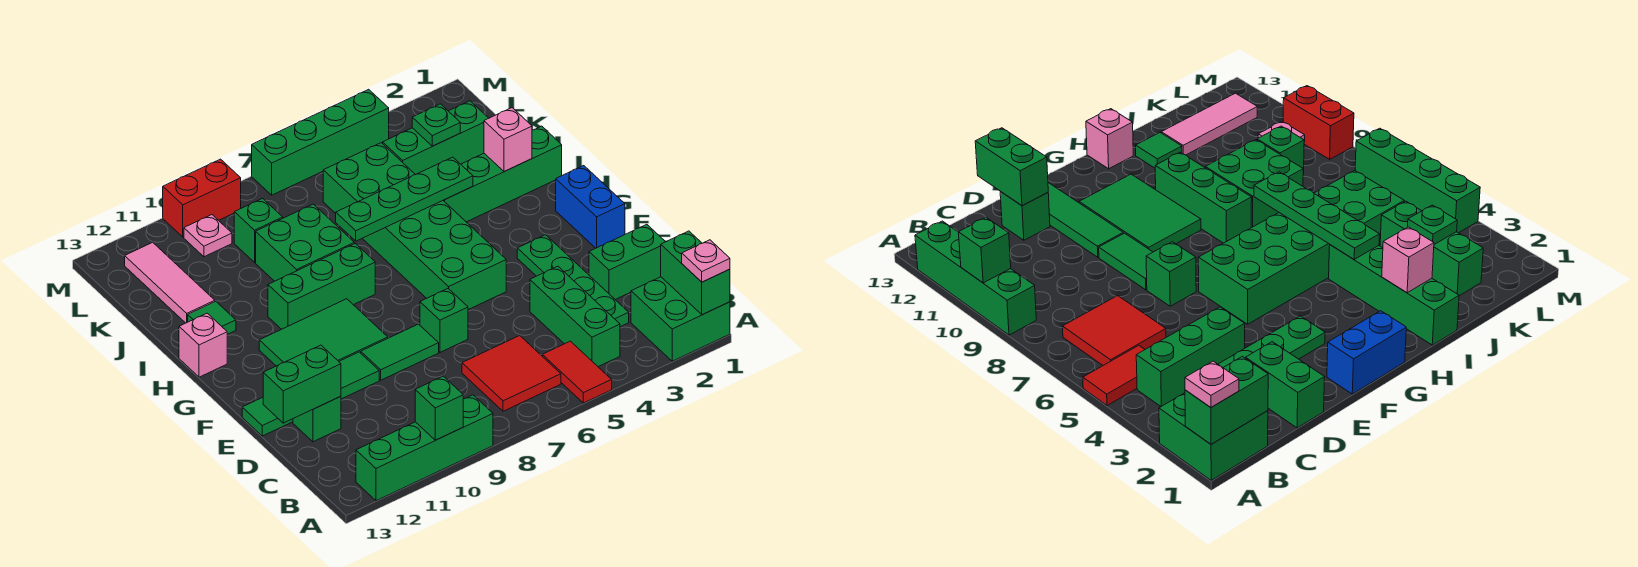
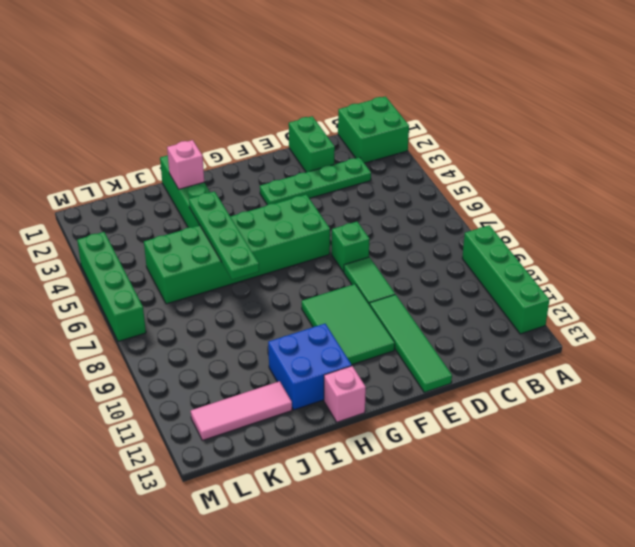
blue brick H11:I12 level 1 -> green tile I12 level 1
none -> red tile A5:B5 level 1
none -> green brick B4:D4 level 1
none -> red tile B6:C7 level 1
none -> green brick D12 level 1

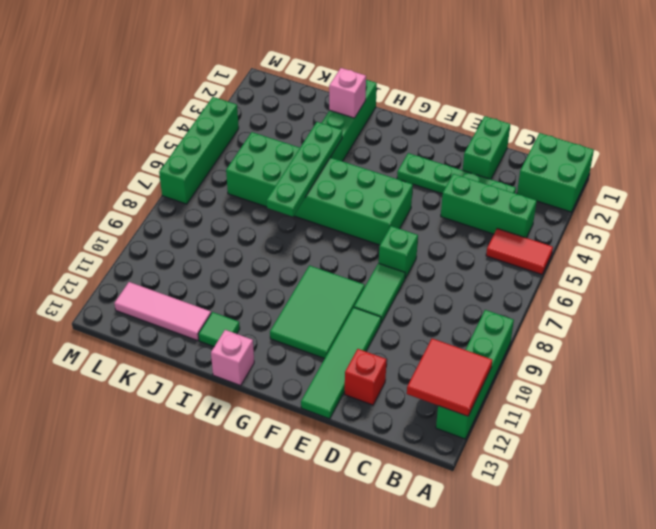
red tile A11:B12 level 2 -> red tile B6:C7 level 1
red brick D12 level 1 -> green brick D12 level 1
none -> blue brick F1:G1 level 1
none -> green brick H8:H10 level 1
none -> green brick I8:J9 level 1
none -> green brick K2:K4 level 1

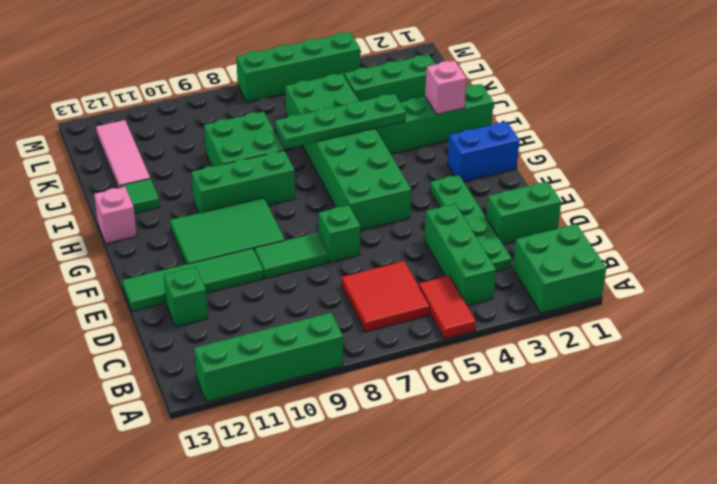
blue brick G1:G2 level 1 -> blue brick F1:G1 level 1
none -> green brick K9 level 1
none -> pink plate L10 level 1
none -> red brick M9:M10 level 1
none -> green brick A1:B1 level 2

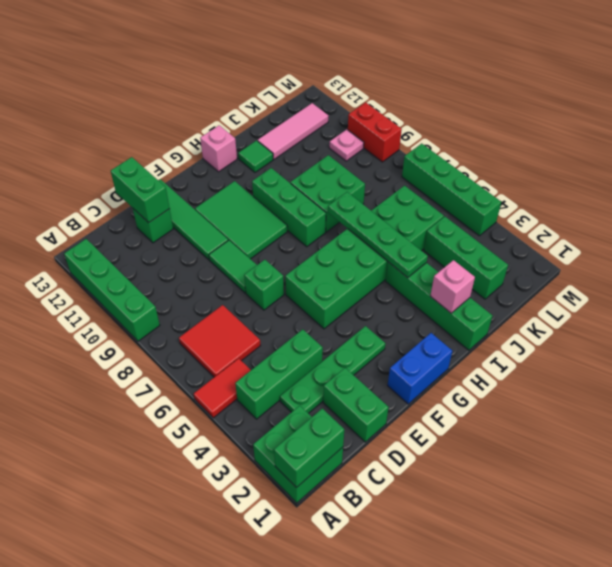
none -> green brick K9 level 1
none -> green brick A10 level 2
none -> green plate K3 level 2
none -> pink plate A1 level 3

